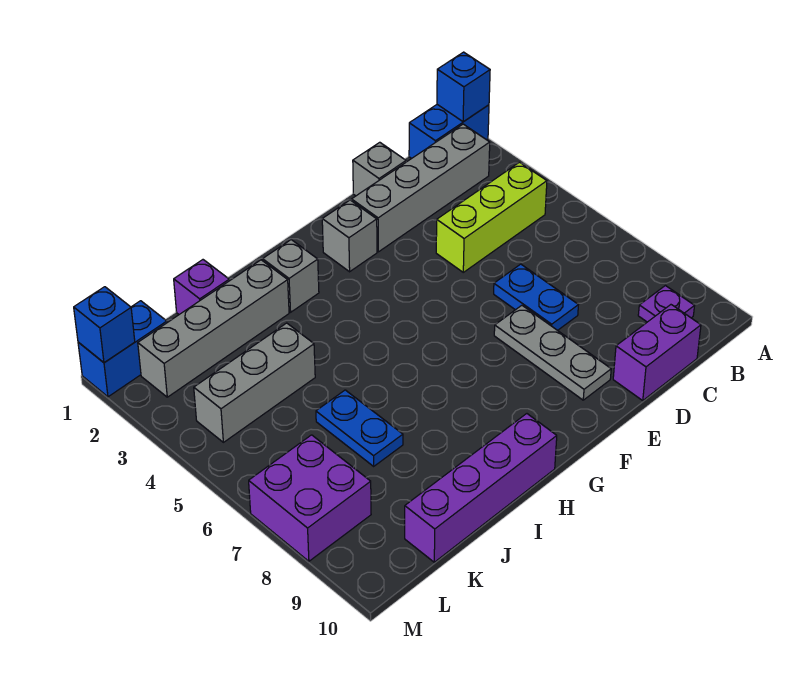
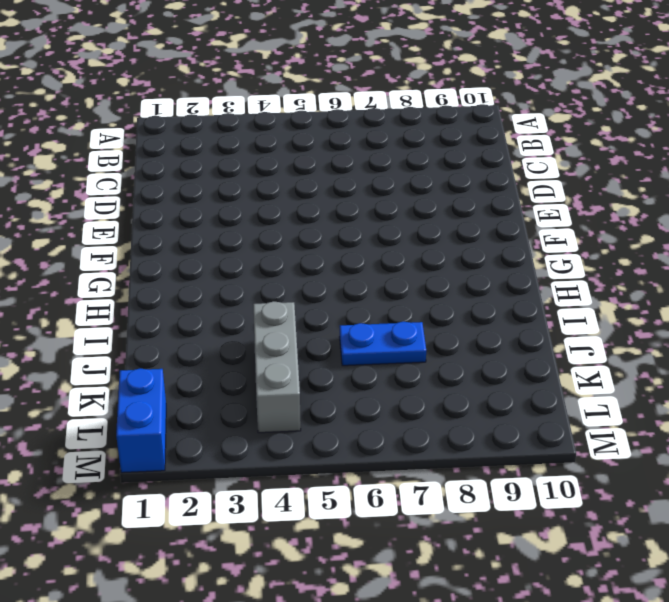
none -> blue brick A1:B1 level 1
none -> grey brick B2:E2 level 1
none -> lime brick B4:D4 level 1

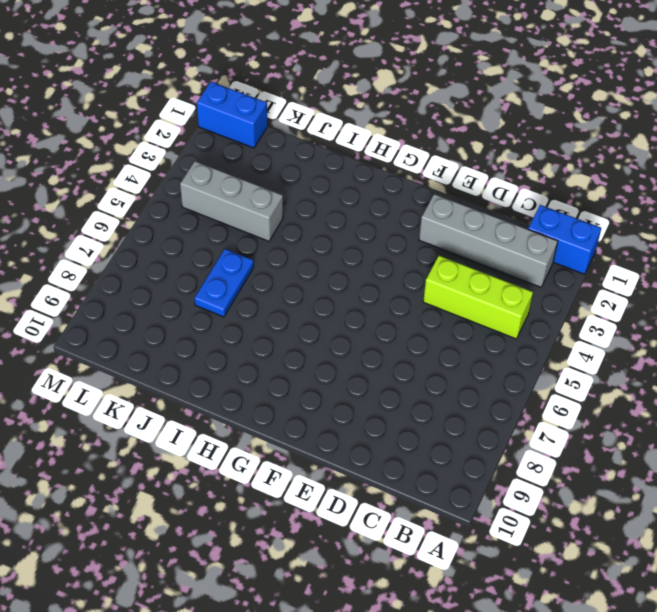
none -> purple plate B9 level 1
none -> purple brick C10:D10 level 1
none -> grey brick D1 level 1

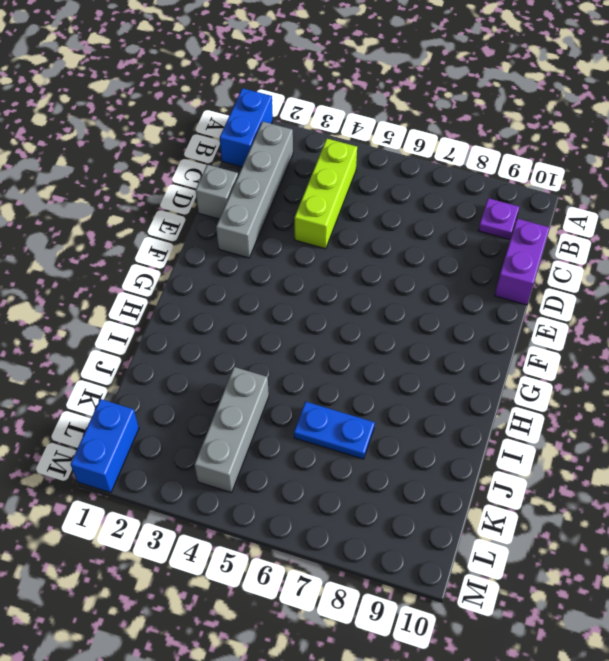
none -> blue plate D6:D7 level 1
none -> grey plate E7:E9 level 1
none -> grey brick F2 level 1

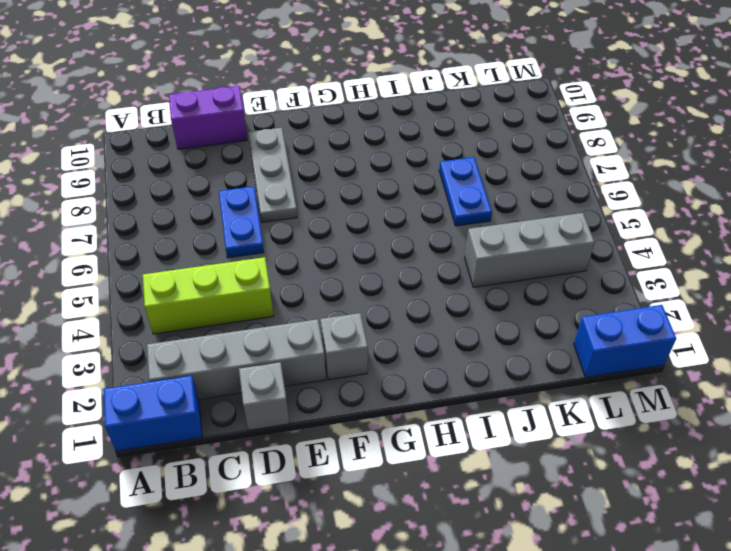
none -> purple plate B9 level 1
none -> grey brick H2 level 1
none -> purple brick H10:K10 level 1

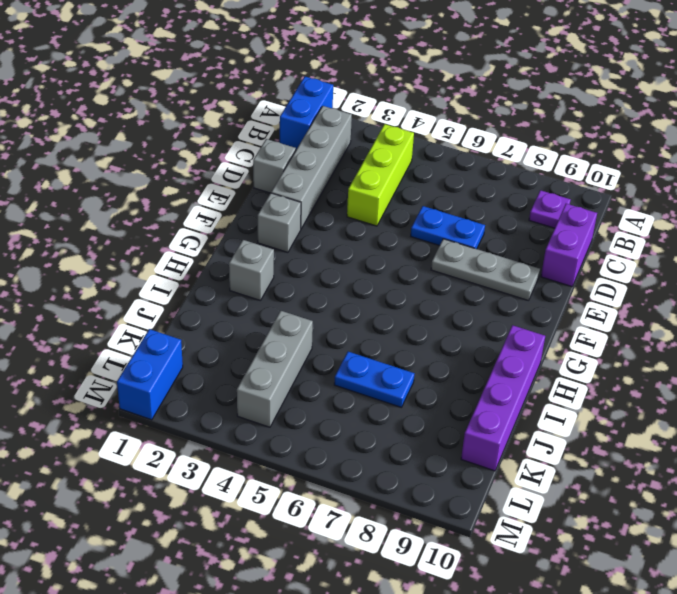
none -> grey brick I2:L2 level 1
none -> purple brick J1 level 1
none -> purple brick L7:M8 level 1

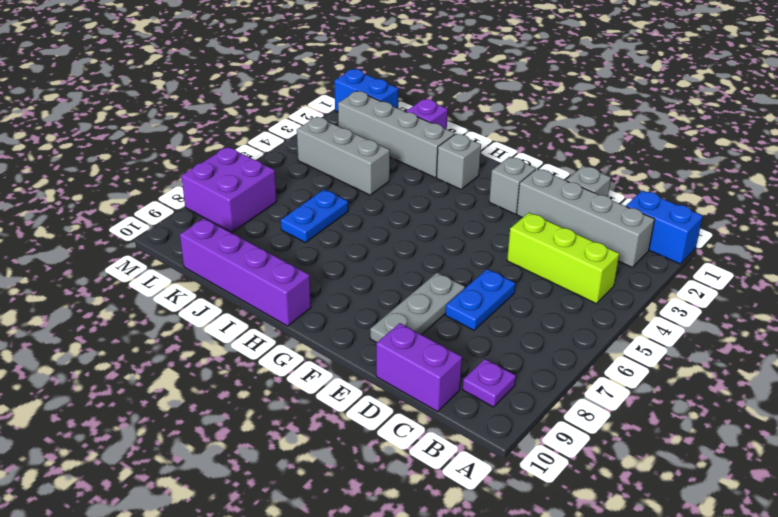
none -> blue brick A1 level 2
none -> blue brick M1 level 2

